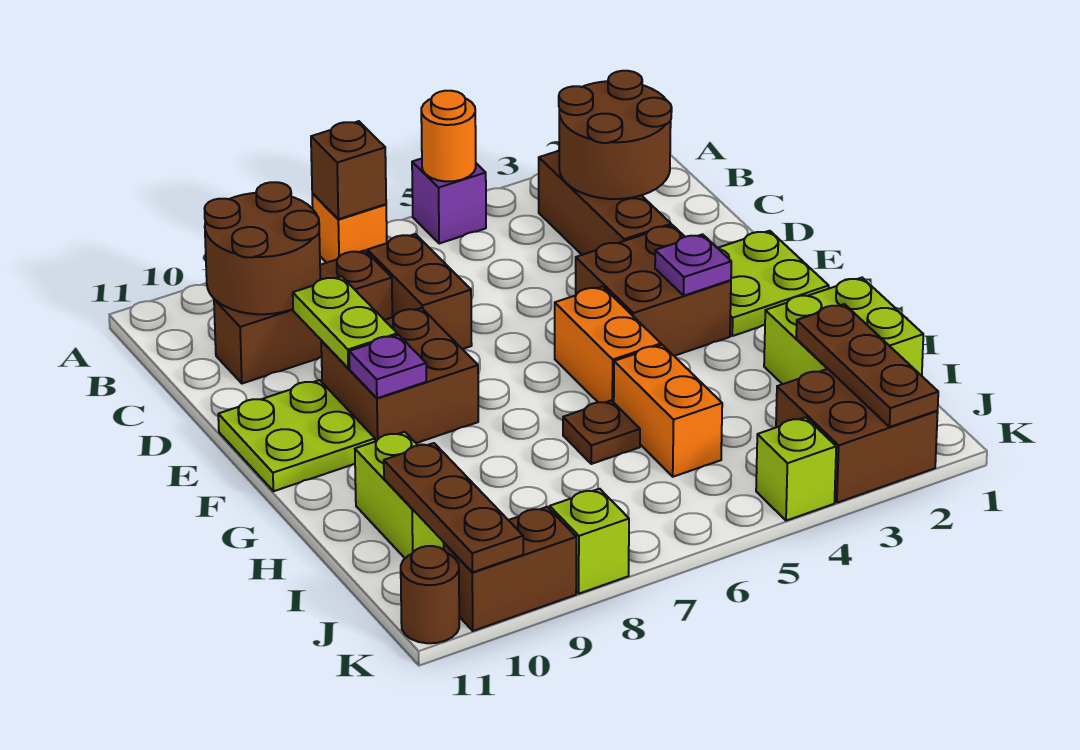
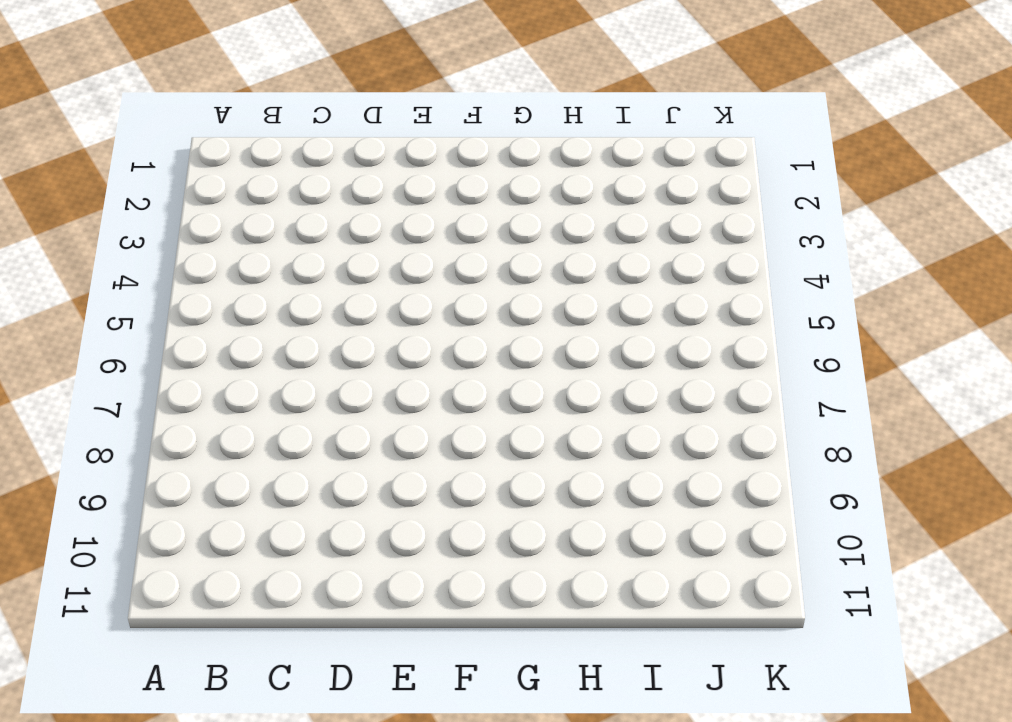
none -> purple brick A5 level 1
none -> orange brick A7 level 1
none -> brown brick B3:D3 level 1

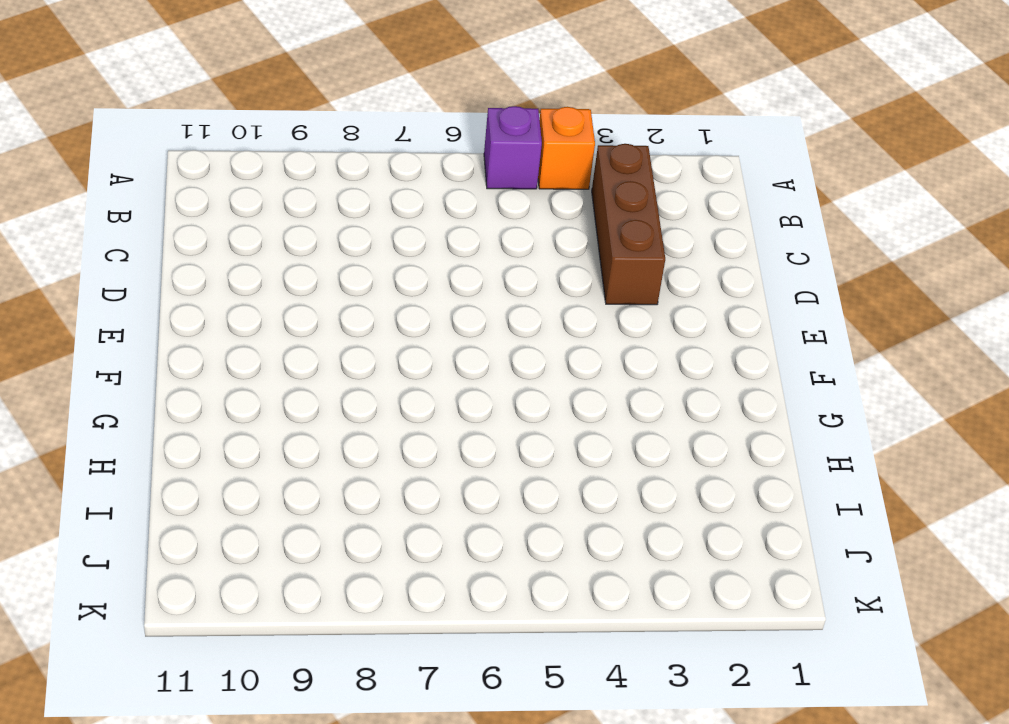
orange brick A4 level 1 -> orange brick A7 level 1
none -> brown brick C7:D7 level 1
none -> brown brick C8:C10 level 1
none -> lime plate E1:F2 level 1

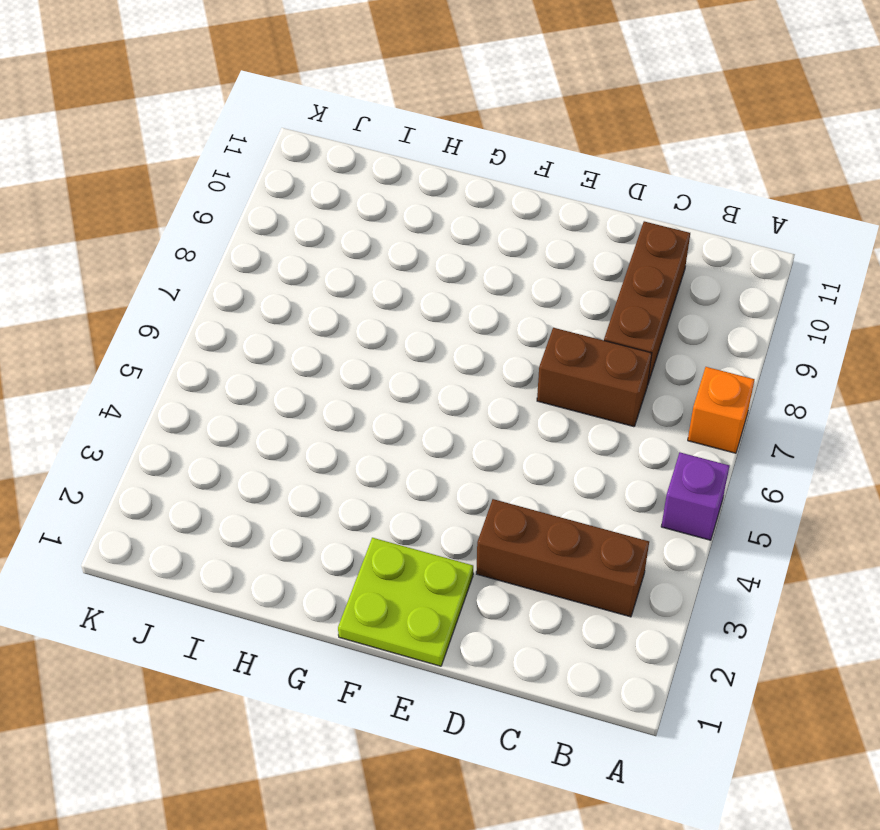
none -> brown brick E3:F4 level 1
none -> brown brick E8:F9 level 1
none -> lime plate E10:F11 level 1

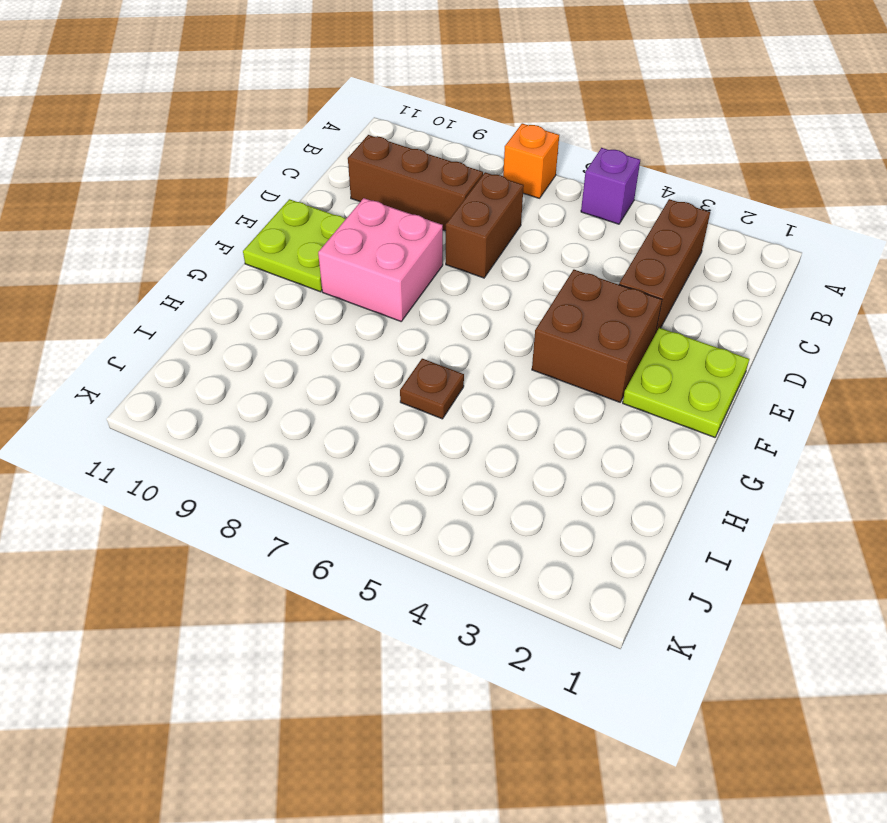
pink brick E8:F9 level 1 -> brown brick E8:F9 level 1
none -> orange brick F5:G5 level 1
none -> lime brick H1:I2 level 1
none -> orange brick H5:I5 level 1

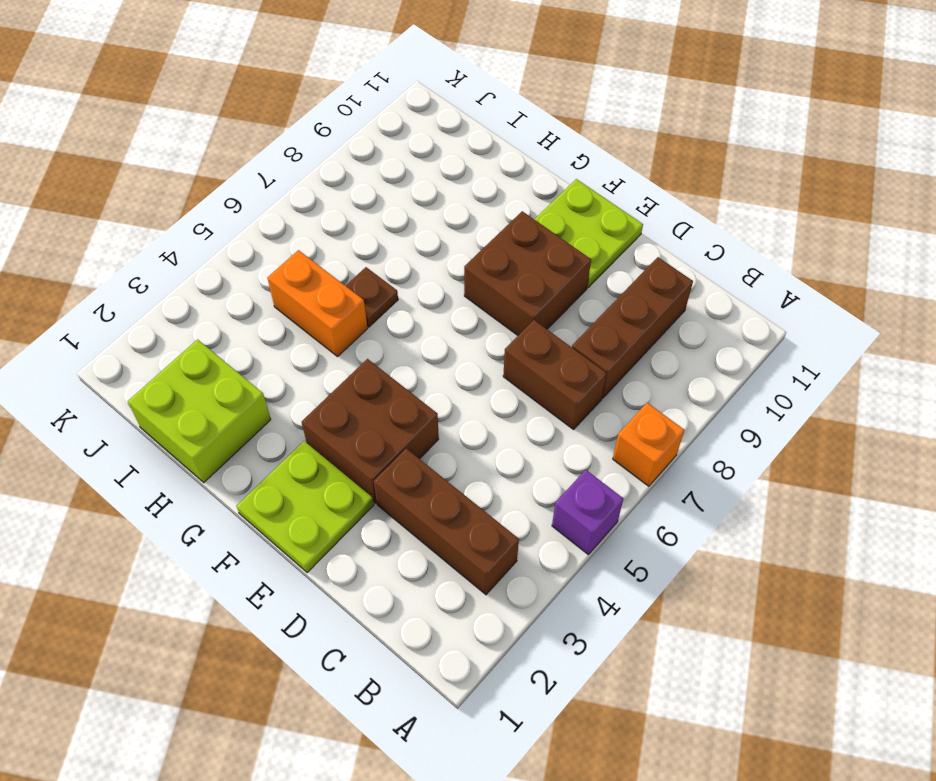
none -> orange brick F5:G5 level 1
none -> lime brick H10:I10 level 1
none -> brown brick J2:K3 level 1

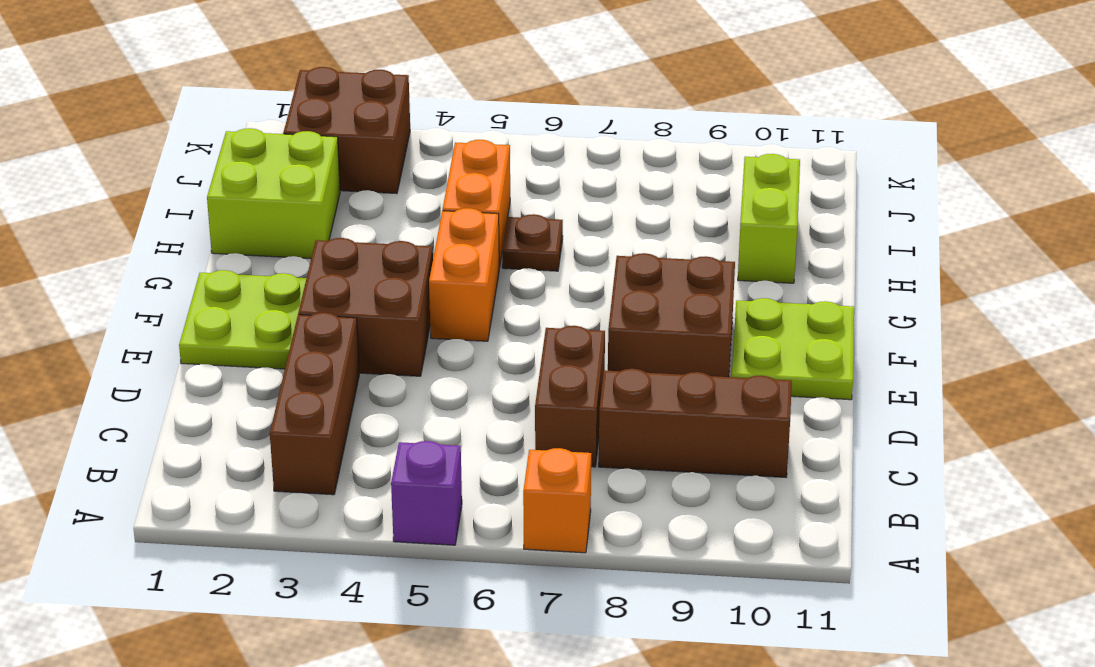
none -> lime brick K4 level 1
none -> lime brick K8 level 1
none -> brown brick K9:K10 level 1

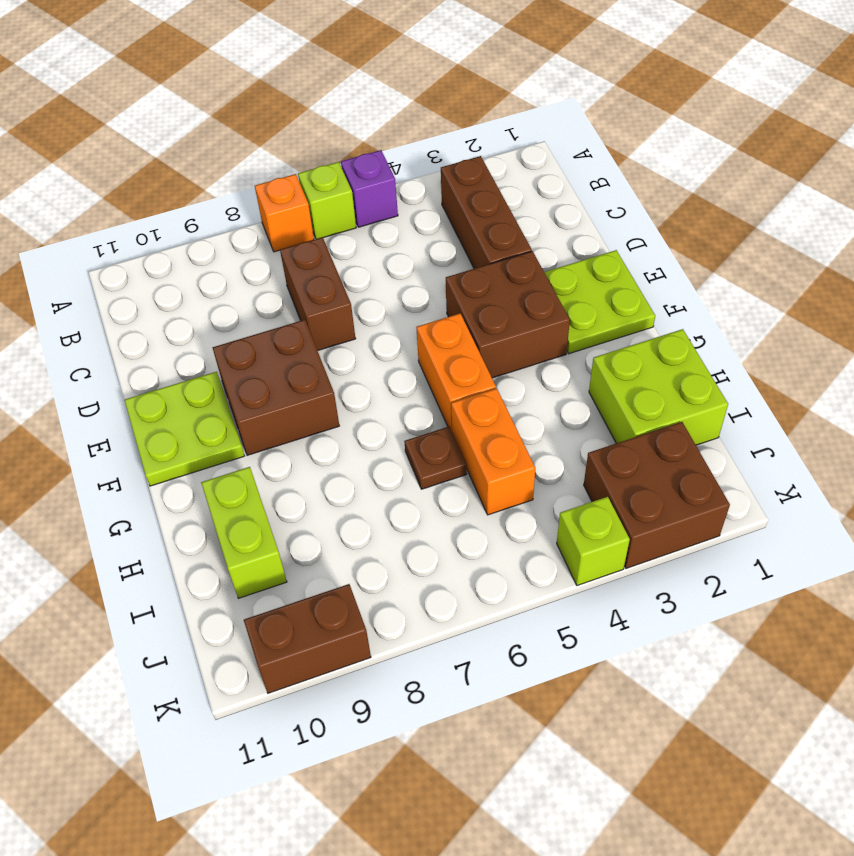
lime brick A6 level 1 -> lime brick K8 level 1
none -> brown brick C8:C10 level 1
none -> brown round brick K11 level 1
none -> orange round brick A5 level 2

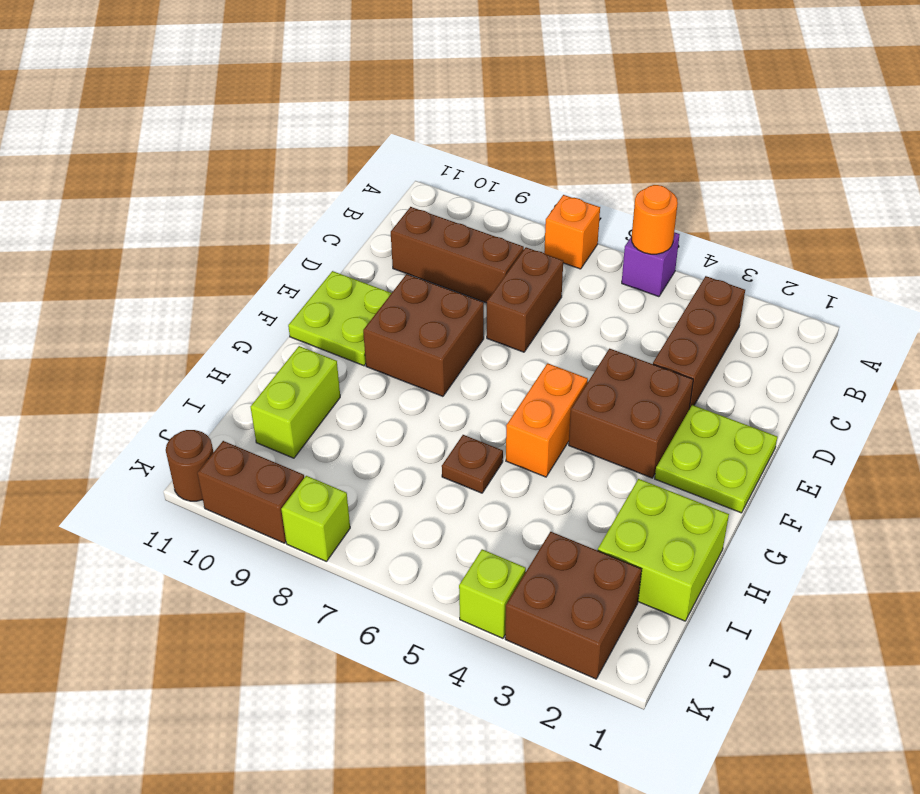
none -> orange brick H5:I5 level 1
none -> brown brick A7 level 2
none -> brown round brick B2:C3 level 2

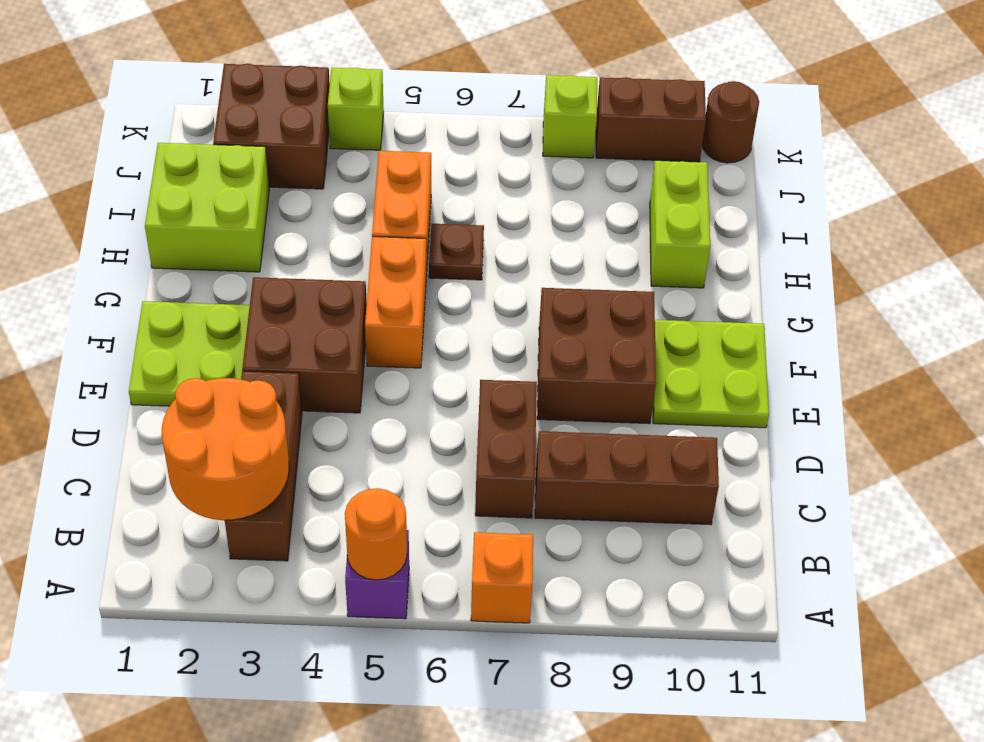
orange round brick B2:C3 level 2 -> brown round brick B2:C3 level 2
none -> brown brick A7 level 2
none -> brown round brick B9:C10 level 2
none -> lime plate D9:E9 level 2

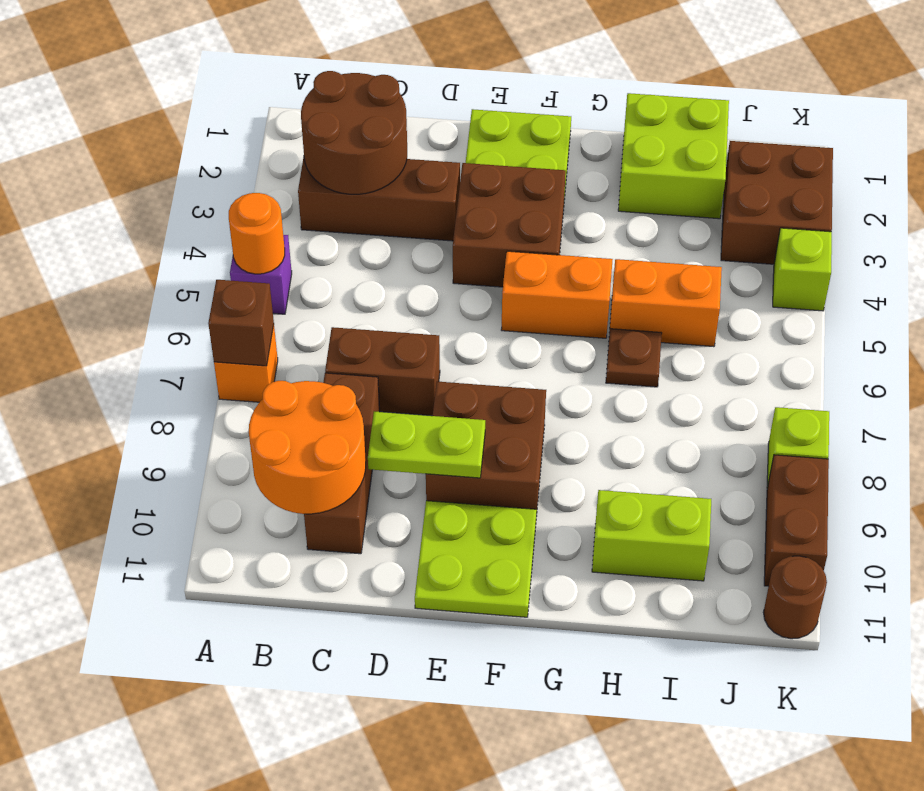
orange round brick B9:C10 level 2 -> brown round brick B9:C10 level 2
none -> purple plate F3 level 2
none -> purple plate F9 level 2
none -> brown plate I2:K2 level 2

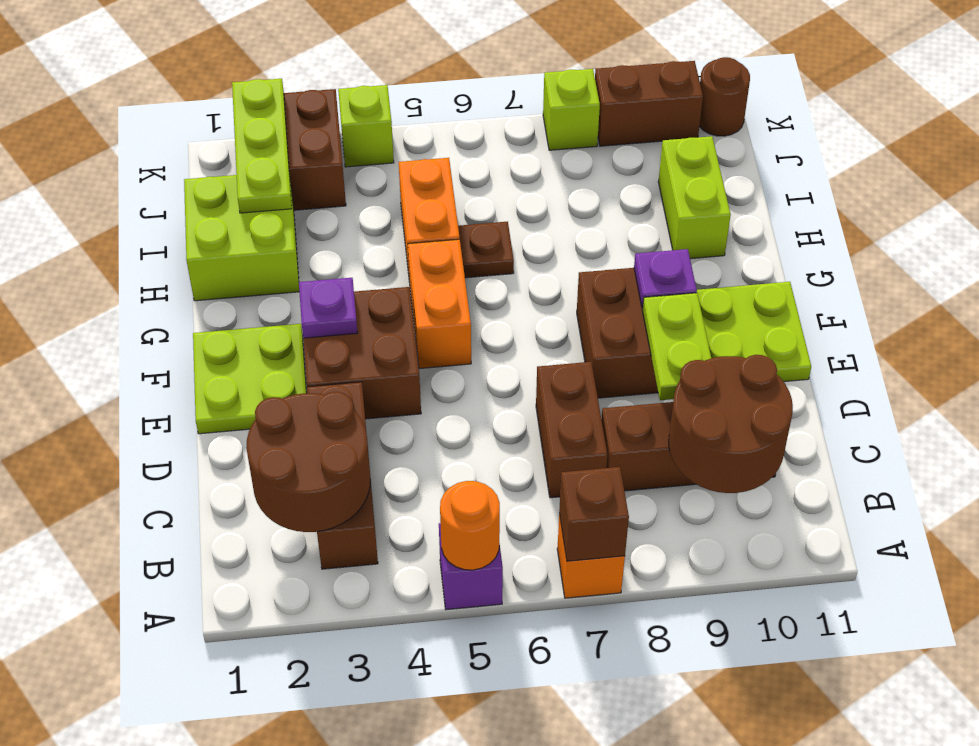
lime plate I2:K2 level 2 -> brown plate I2:K2 level 2
none -> brown plate I10:K10 level 2

